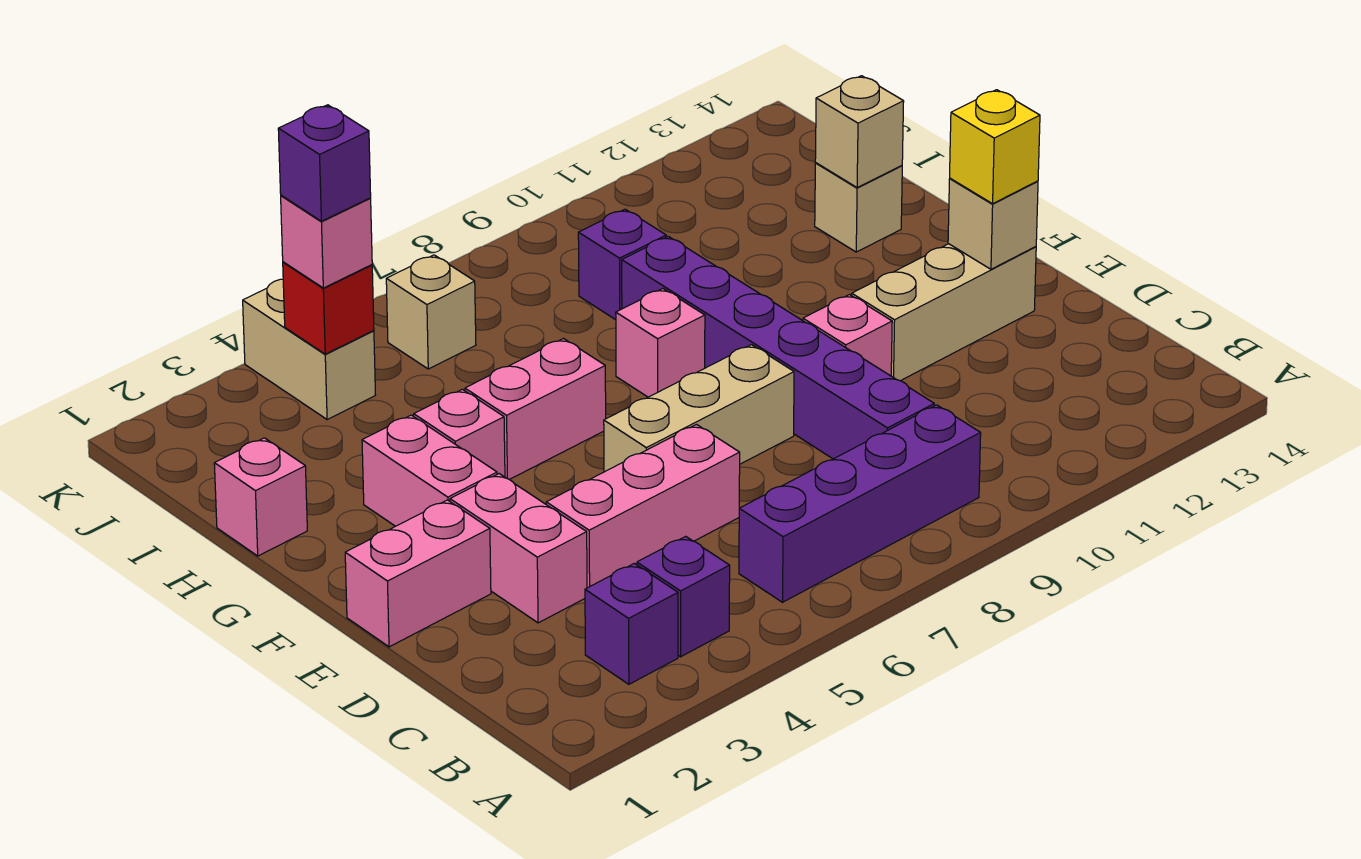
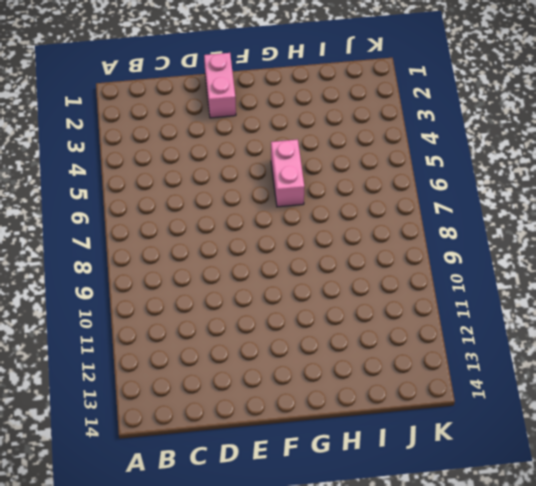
none -> purple brick B3 level 1
none -> purple brick B4 level 1
none -> purple brick B6:B9 level 1

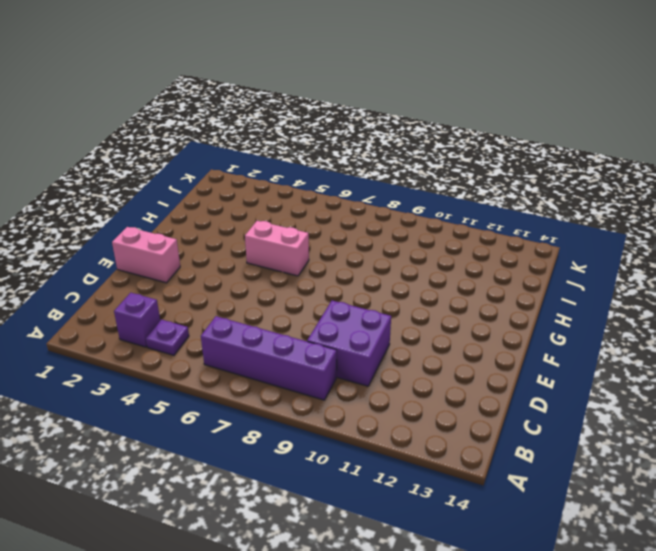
purple plate B4 level 1 -> purple brick B4 level 1
purple brick C9:D10 level 1 -> purple brick C9:H9 level 1
none -> pink brick D3:E3 level 1
none -> pink brick D4:D6 level 1
none -> tan brick E6:E8 level 1

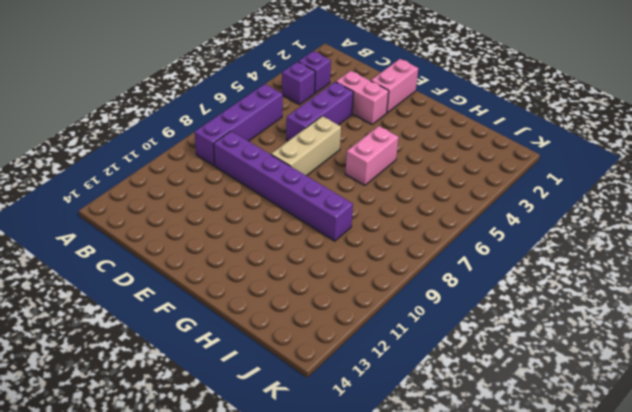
purple brick D4:D6 level 1 -> pink brick D4:D6 level 1
none -> pink brick E10 level 1
none -> tan brick E11:E13 level 1
none -> pink brick F3:G3 level 1

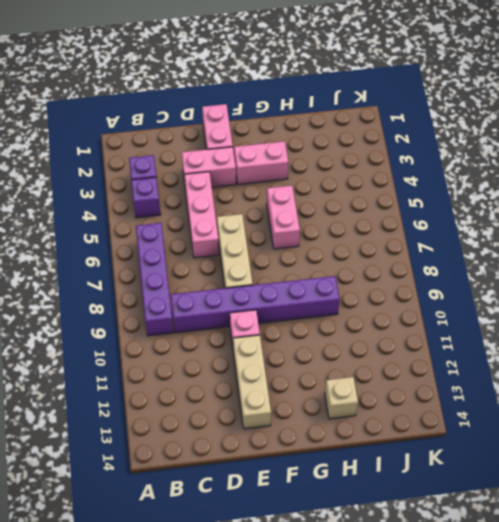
none -> pink brick G4 level 1
none -> pink brick G8 level 1
none -> pink brick H1 level 1

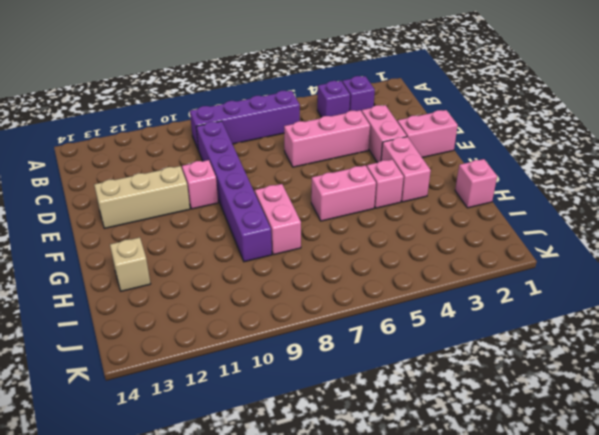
pink brick G8:H8 level 1 -> pink brick G8 level 1
none -> tan brick E6:E8 level 1
none -> purple brick I9 level 1
none -> tan brick J4:K4 level 1

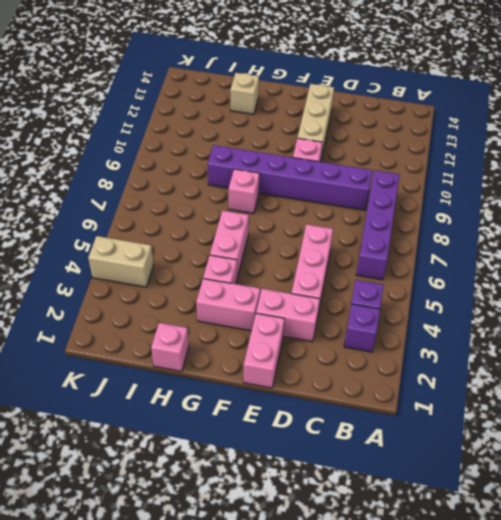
none -> tan brick E6:E8 level 1
none -> purple brick I9 level 1
none -> tan brick J6 level 1

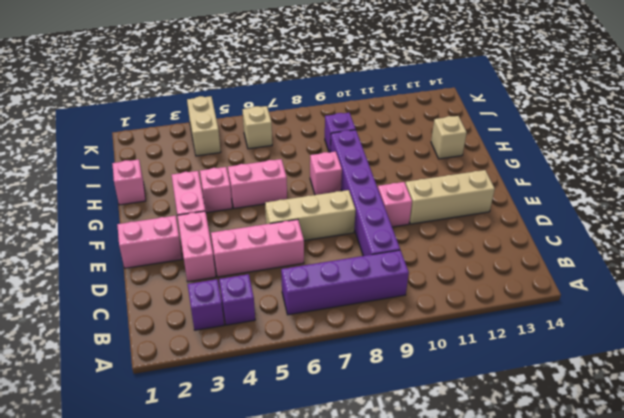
none -> tan brick E13 level 2
none -> tan brick H13 level 2
none -> red brick J4 level 2

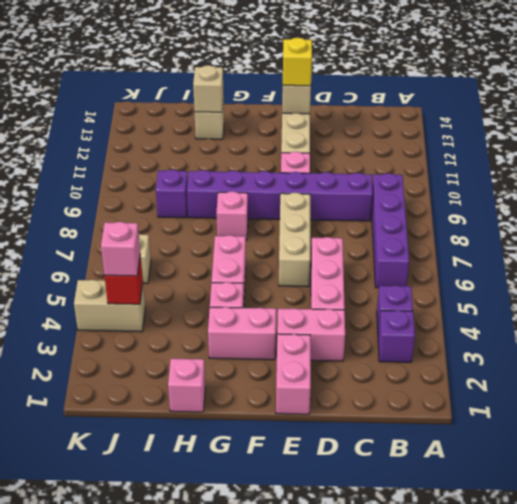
none -> purple brick J4 level 4

